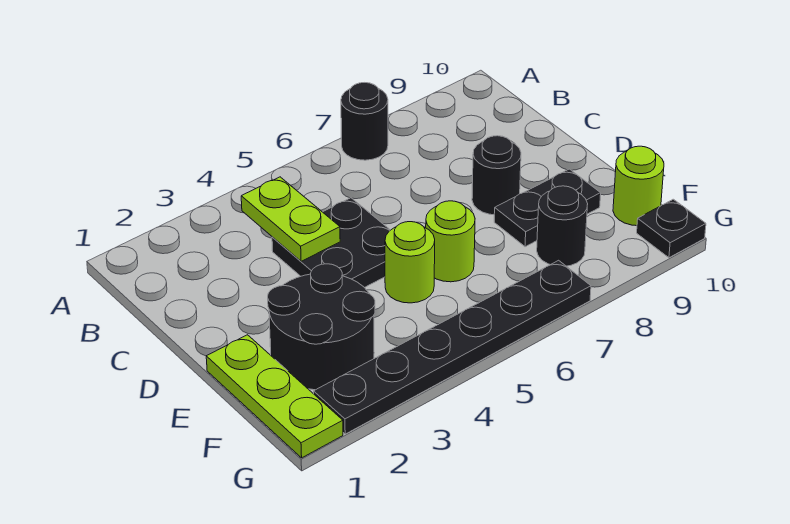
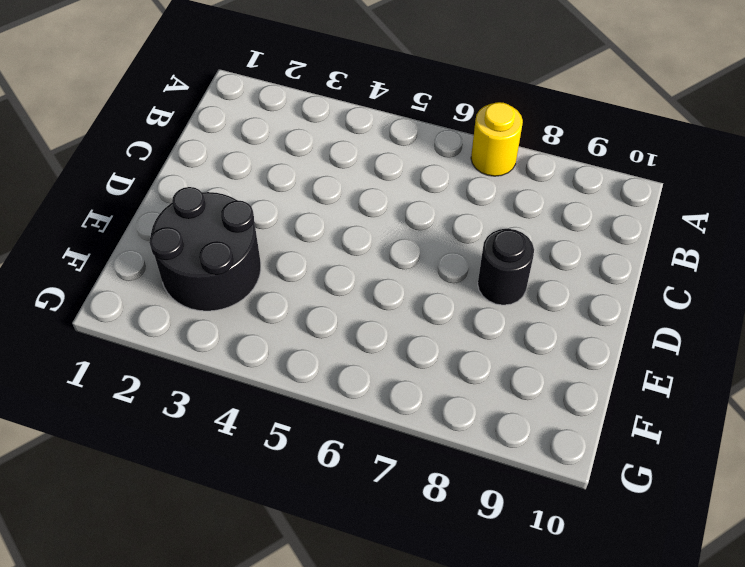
yellow round brick A7 level 1 -> black round brick A7 level 1
none -> black plate C4:D5 level 1
none -> lime plate E1:G1 level 1
none -> lime round brick E5 level 1

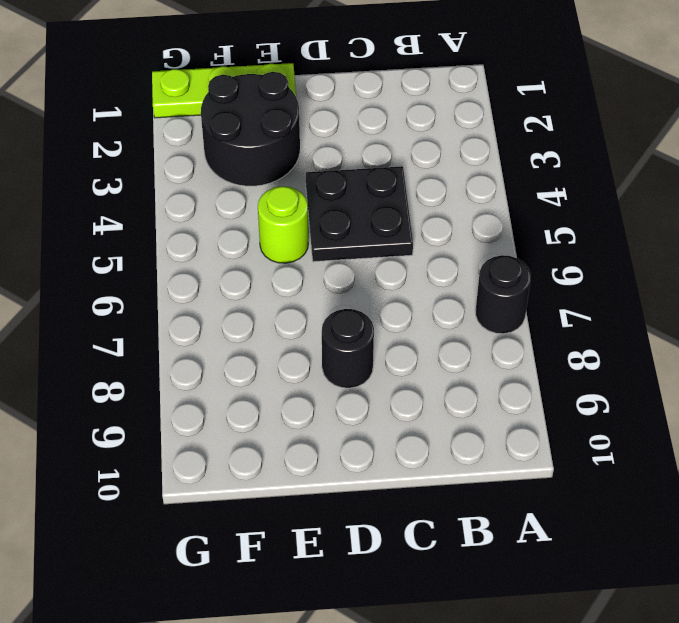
none -> lime round brick E6 level 1
none -> black plate E8:E9 level 1
none -> black round brick F8 level 1

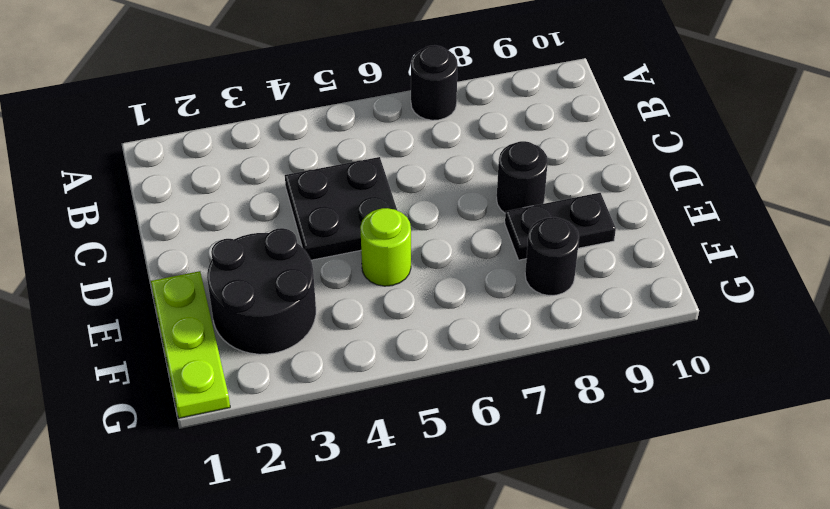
none -> lime round brick E6 level 1
none -> lime round brick F10 level 1
none -> black plate G2:G7 level 1

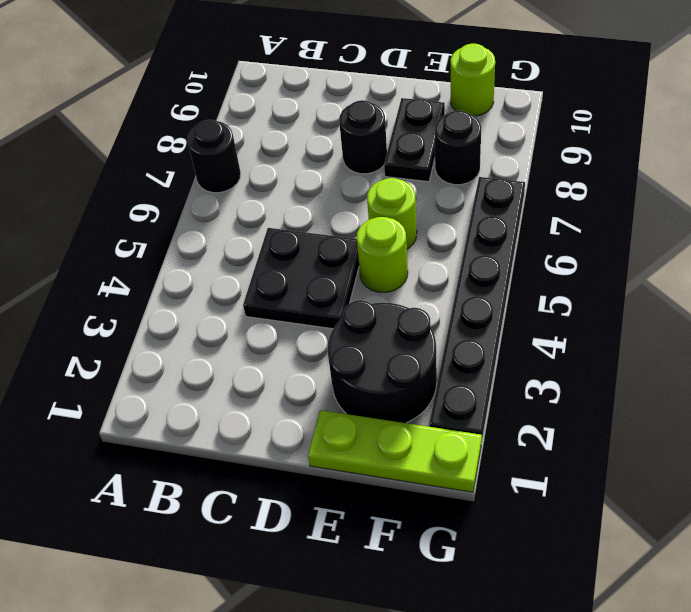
none -> black plate G10 level 1
none -> lime plate B4:C4 level 2

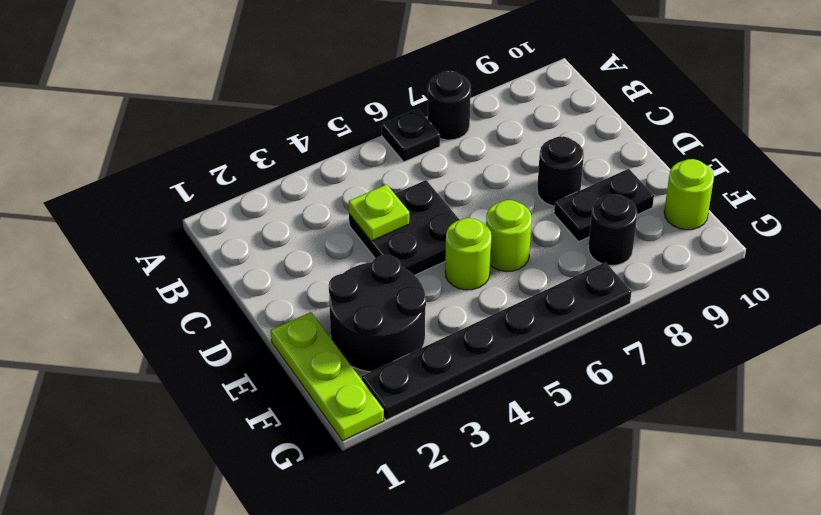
black plate A6 level 1 -> black plate G10 level 1
lime plate C4 level 2 -> lime plate B4:C4 level 2

